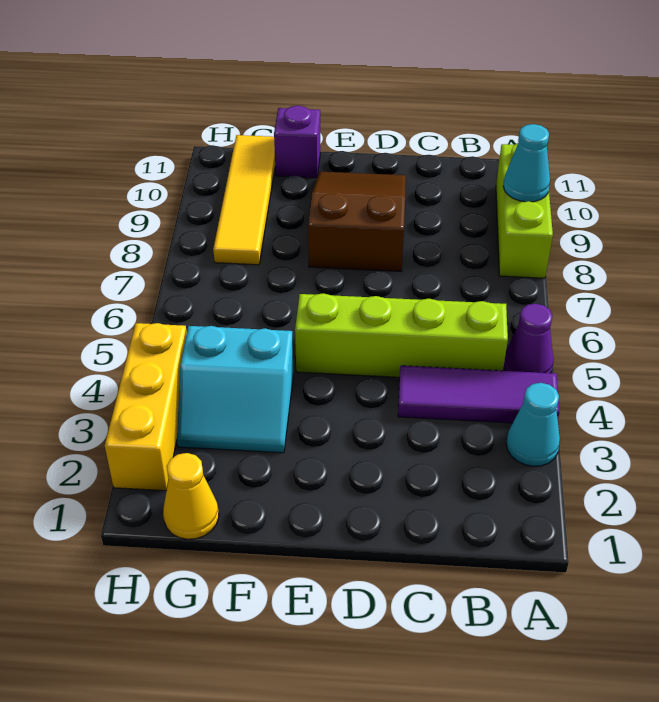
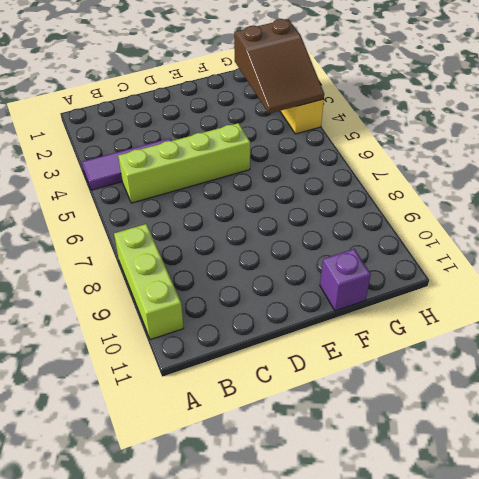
brown slope G2:H4 level 2 top 2 -> brown slope D8:E10 level 1 top 8
none -> cyan cone A3 level 1
none -> purple cone A5 level 1
none -> cyan slope F3:G4 level 1 top 4

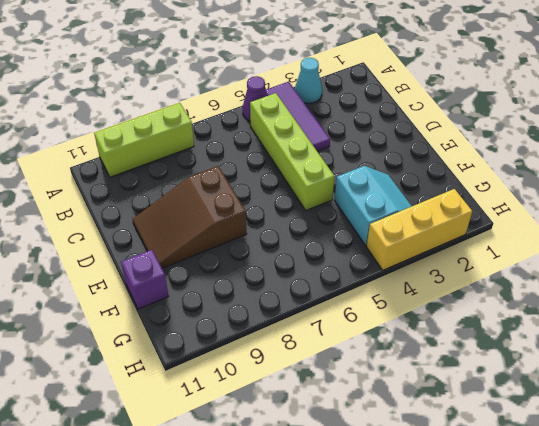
none -> yellow cone G1 level 1
none -> yellow tile G8:G11 level 1
none -> cyan cone A9 level 2

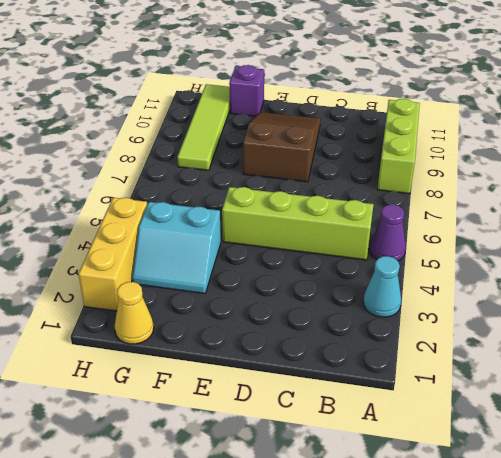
lime tile G8:G11 level 1 -> yellow tile G8:G11 level 1
none -> purple tile A4:C4 level 1
none -> cyan cone A9 level 2

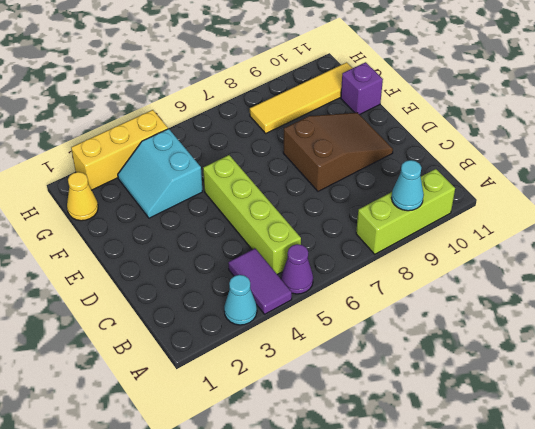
purple tile A4:B4 level 1 -> purple tile A4:C4 level 1

